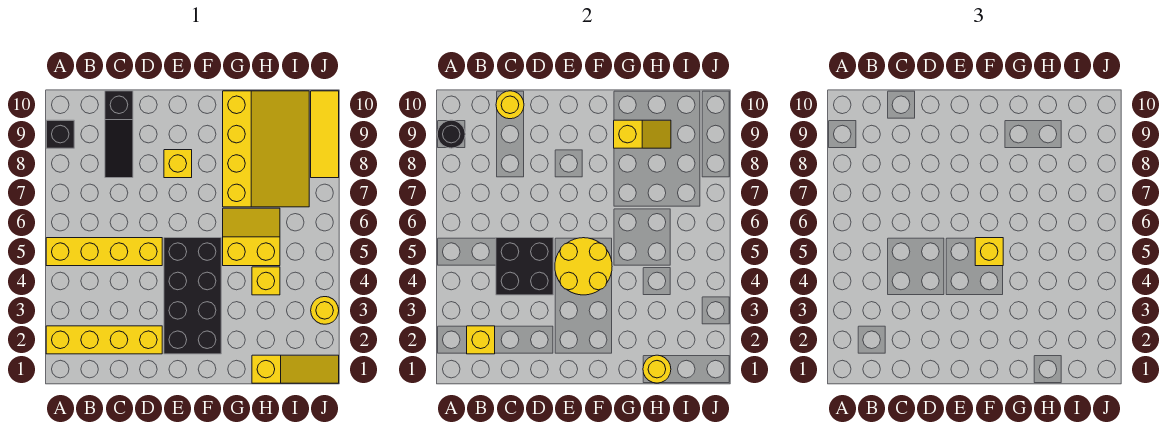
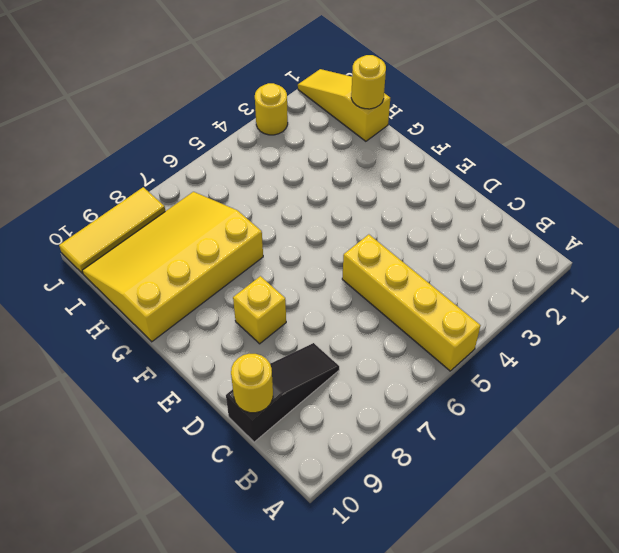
none -> yellow brick A2:D2 level 1
none -> black brick A9 level 1
none -> black brick E2:F5 level 1

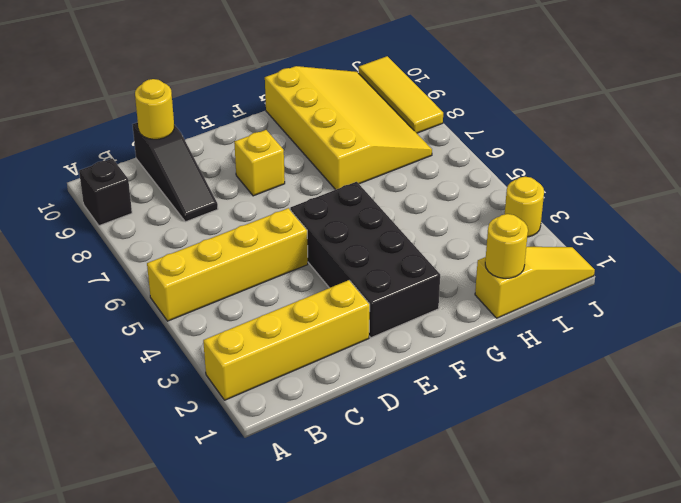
none -> yellow slope G5:H6 level 1 top 5
none -> yellow brick H4 level 1
none -> black round brick A9 level 2

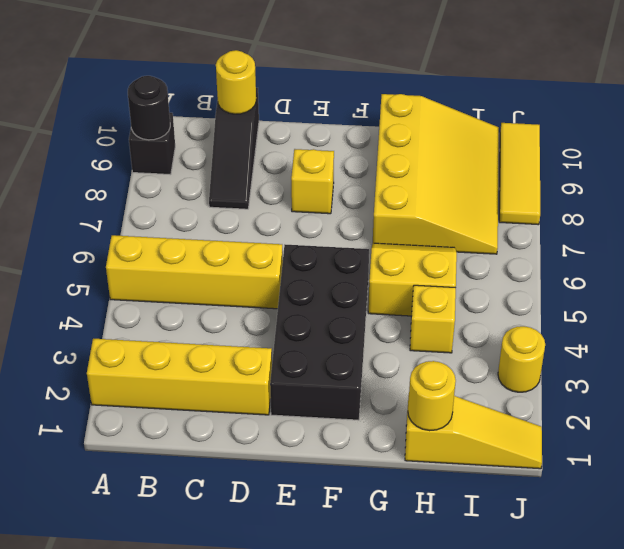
none -> yellow brick B2 level 2
none -> black brick C4:D5 level 2
none -> yellow round brick E4:F5 level 2

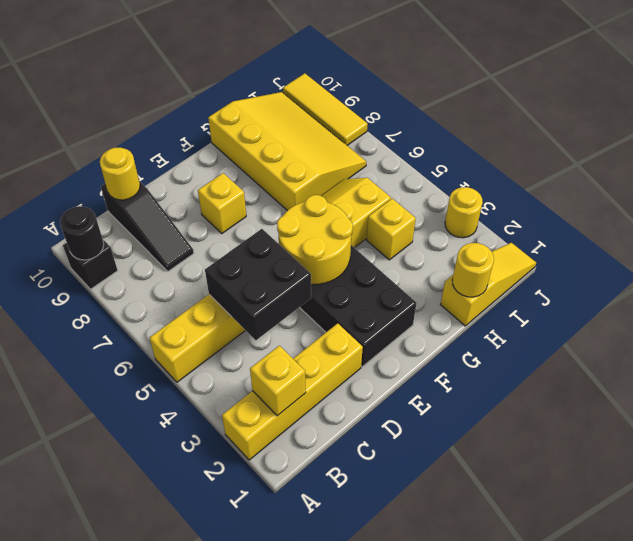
none -> yellow slope G9:H9 level 2 top G
none -> yellow brick F5 level 3

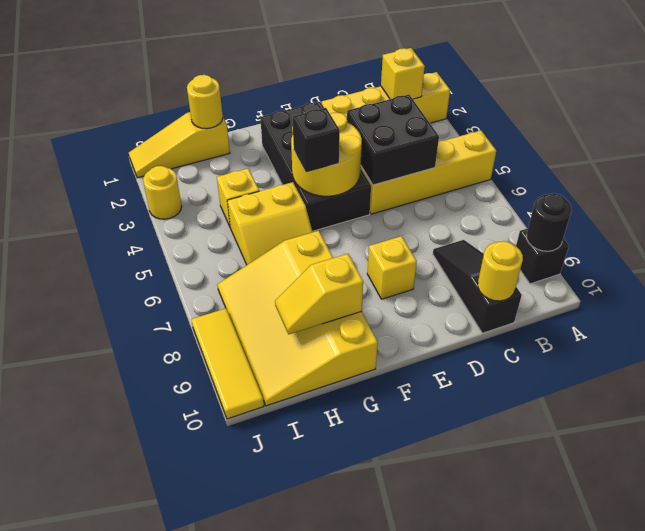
black brick F5 level 3 -> yellow brick F5 level 3

